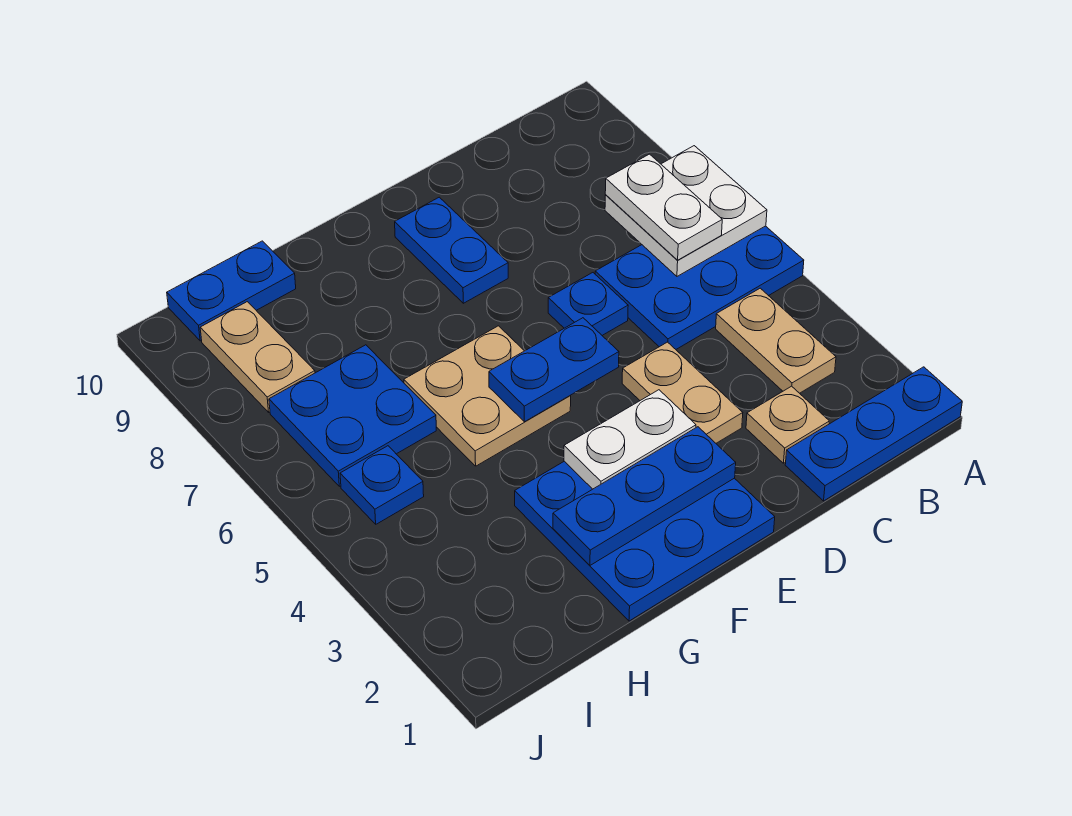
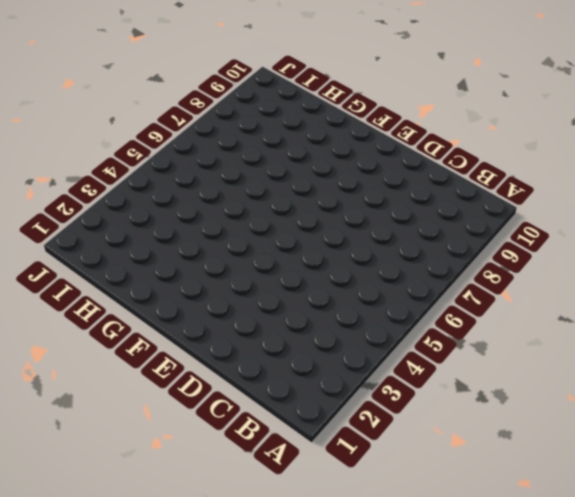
none -> blue plate A1:C1 level 1
none -> blue plate A5:C6 level 1
none -> tan plate B3:B4 level 1

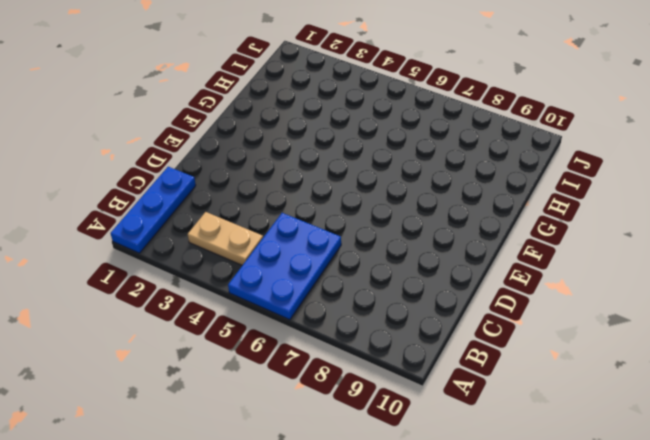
none -> tan plate C2 level 1
none -> tan plate D3:D4 level 1
none -> blue plate D6 level 1

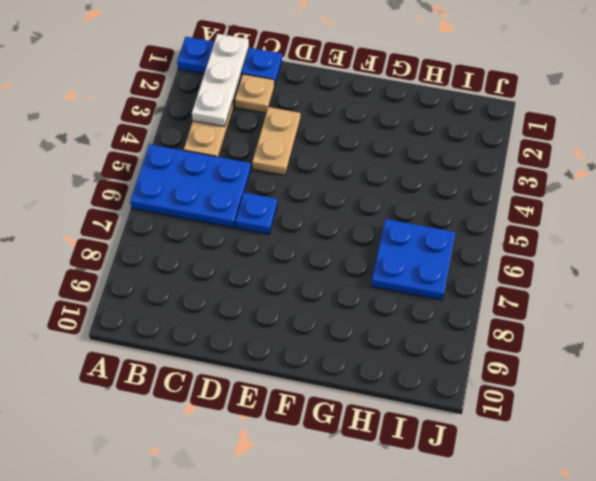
white plate B1:B3 level 2 -> none
none -> blue plate E1:G3 level 1
none -> blue plate E8:E9 level 1
none -> tan plate F5:G6 level 1

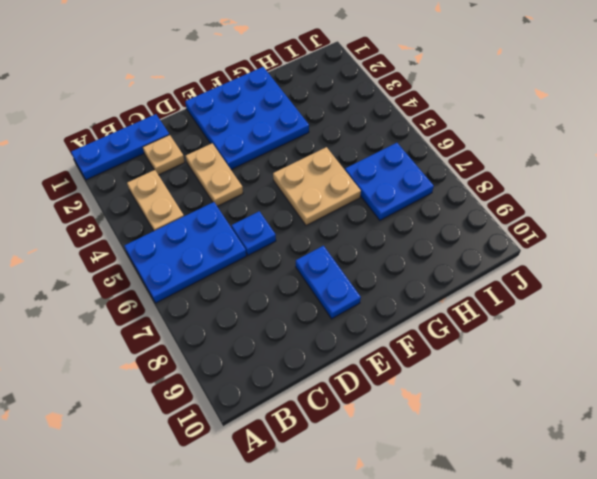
none -> blue plate H10:I10 level 1
none -> blue plate I5 level 1
none -> tan plate I8:I9 level 1

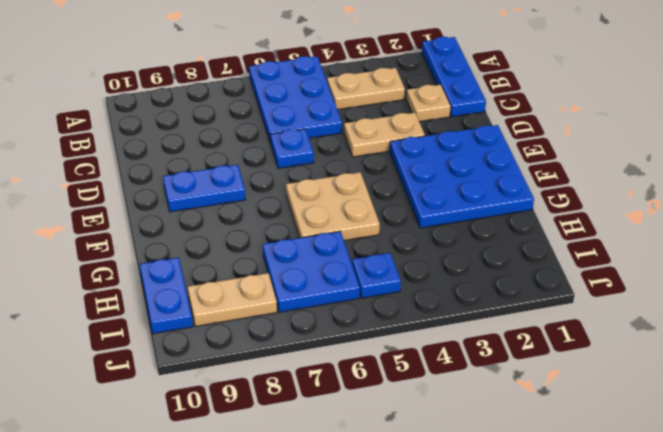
none -> white plate A6:B7 level 2
none -> blue plate E2:G2 level 2
none -> white plate E3:F3 level 2

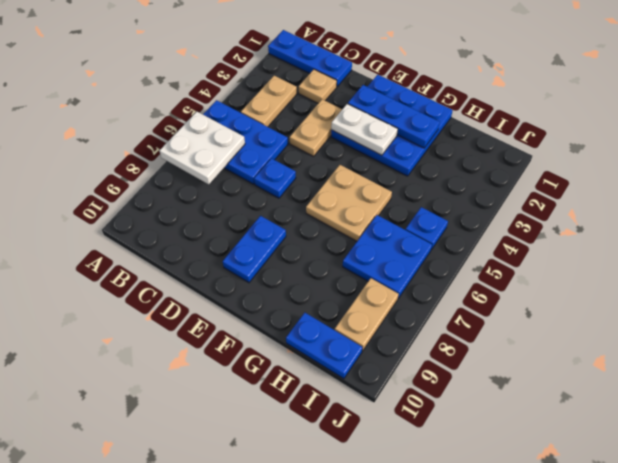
none -> blue plate E5:F5 level 2
none -> white plate B6:B7 level 3

